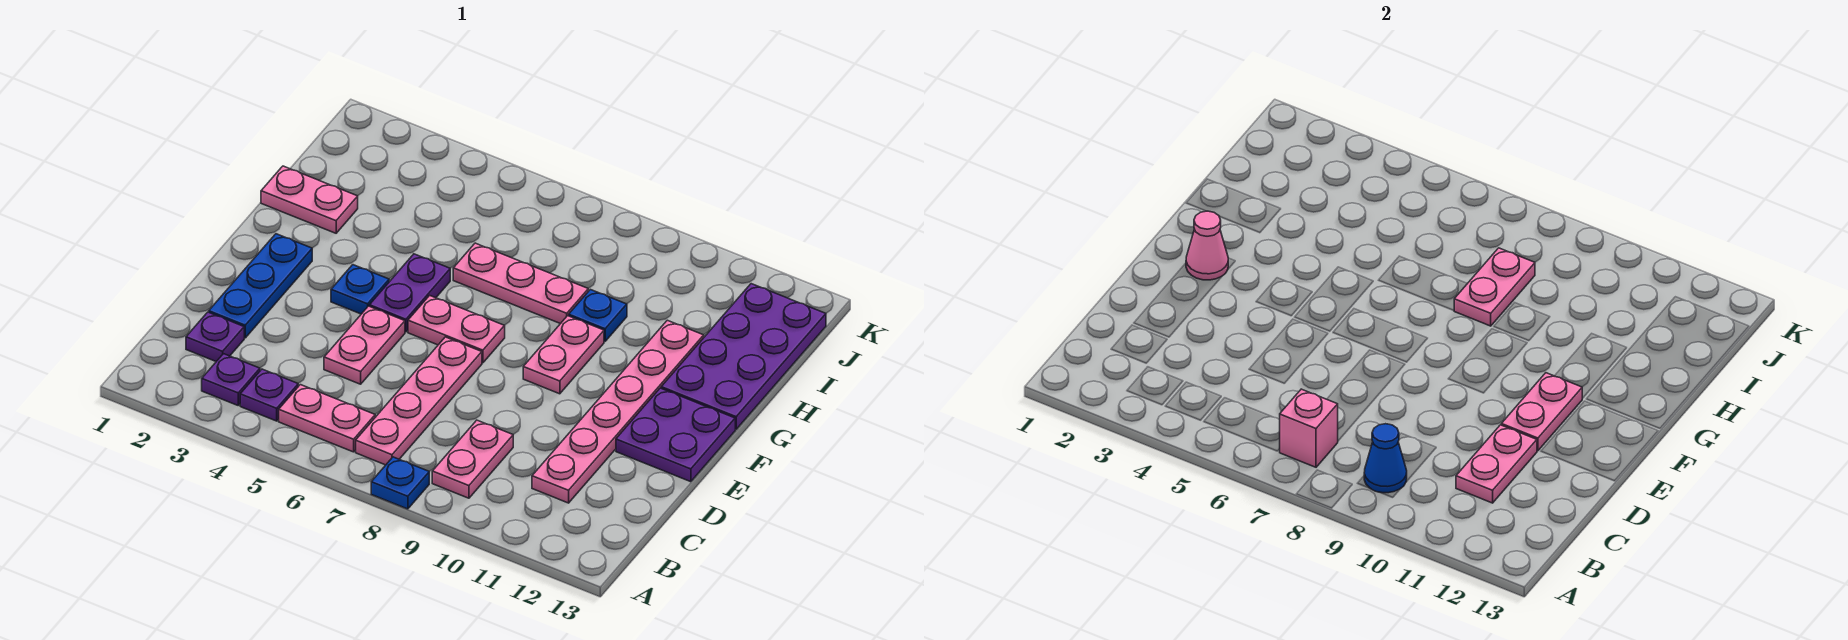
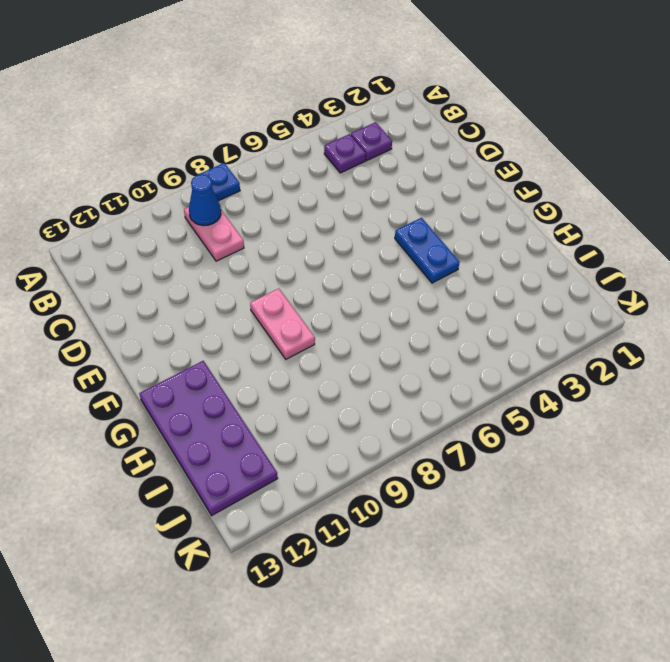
blue plate F4:G4 level 1 -> blue plate F4 level 1
none -> pink plate B5:B6 level 1
none -> pink plate B7:E7 level 1
none -> purple plate C2 level 1

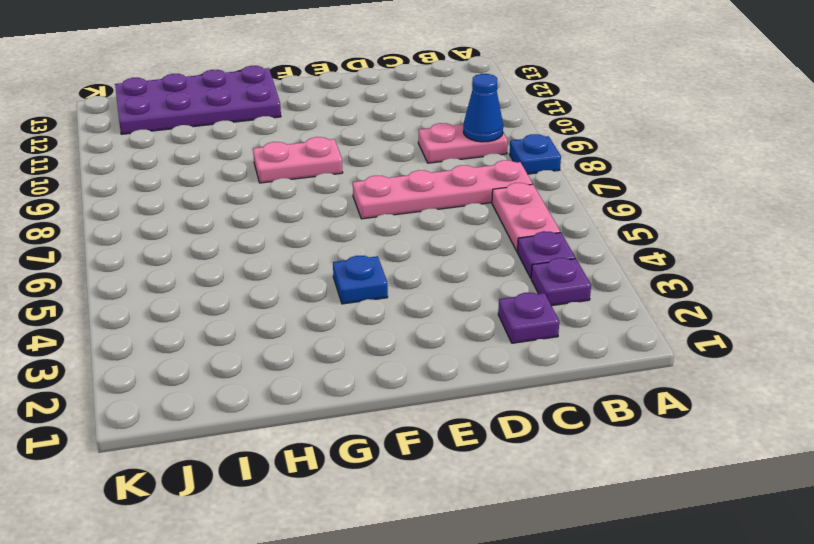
none -> pink plate C11:H11 level 1
none -> blue plate D2:F2 level 1
none -> pink plate D5:E5 level 1

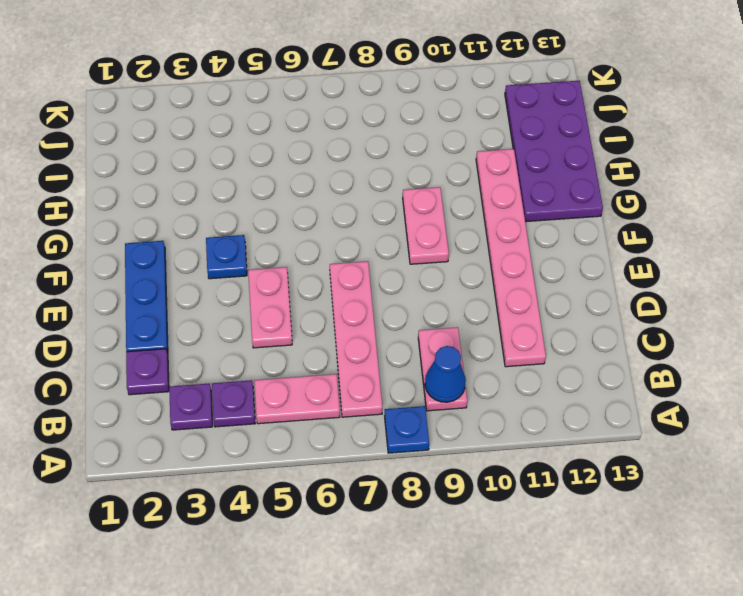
none -> purple plate E12:F13 level 1
none -> purple plate F5:G5 level 1
none -> pink plate F6:F7 level 1

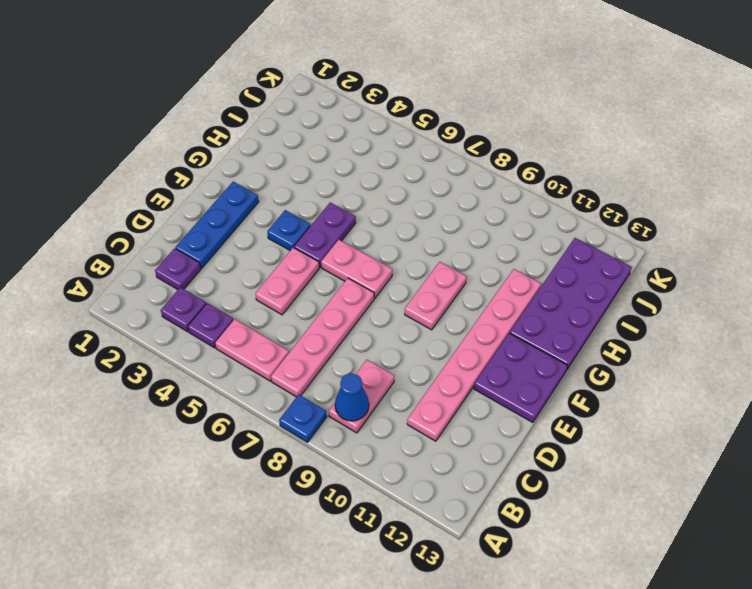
none -> pink plate H1:H2 level 1
none -> pink plate H6:H8 level 1
none -> blue plate H9 level 1

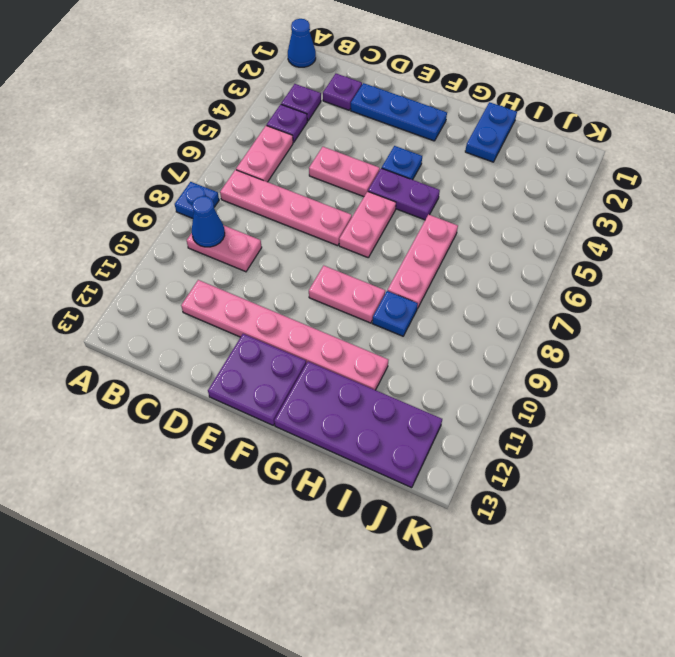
blue cone A1 level 1 -> none
blue plate H1:H2 level 1 -> pink plate H1:H2 level 1
none -> pink brick B7 level 2
none -> pink plate C11:D11 level 2
none -> pink plate E11:F11 level 2

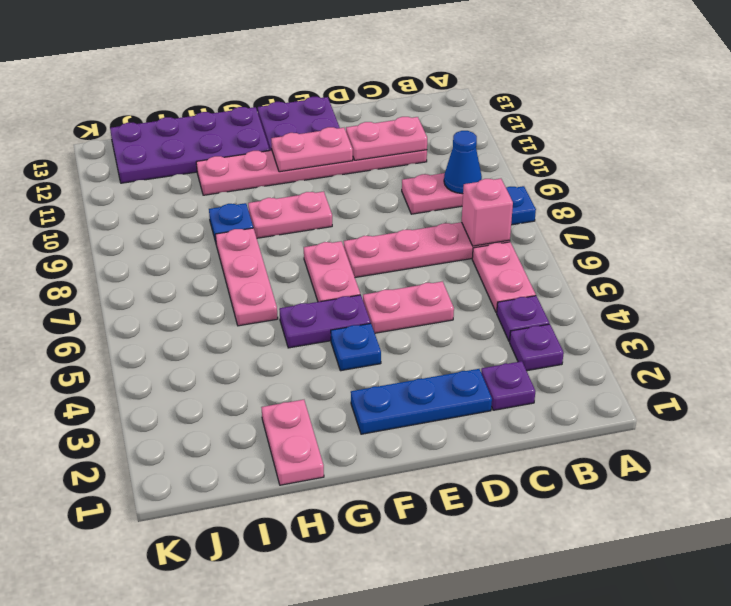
none -> pink cone F2 level 2
none -> pink plate H8:I8 level 2

